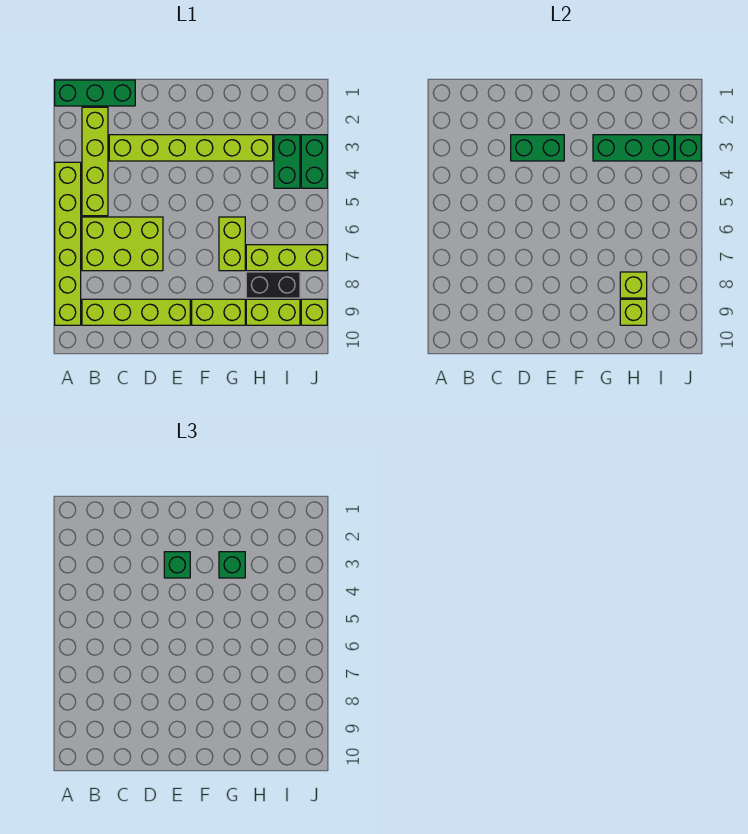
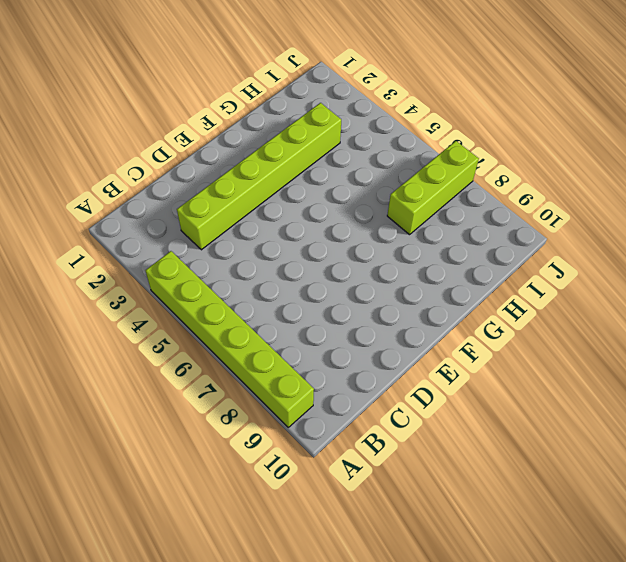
none -> green brick A1:C1 level 1
none -> lime brick B2:B5 level 1
none -> lime brick B6:D7 level 1

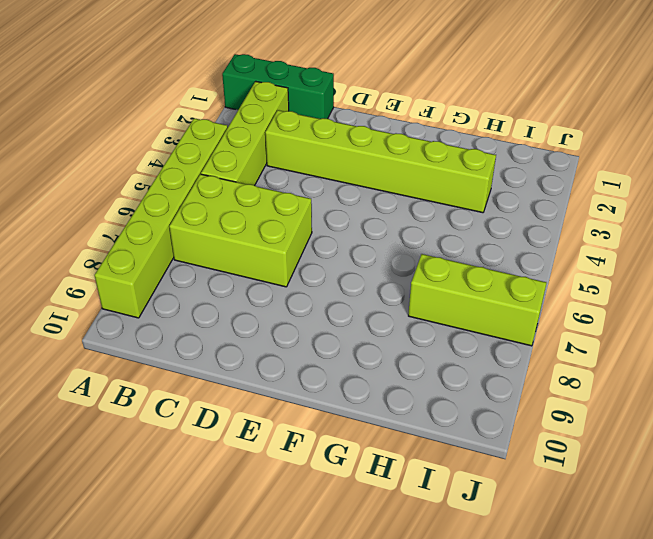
none -> lime brick B9:E9 level 1
none -> lime brick F9:G9 level 1
none -> lime brick G6:G7 level 1

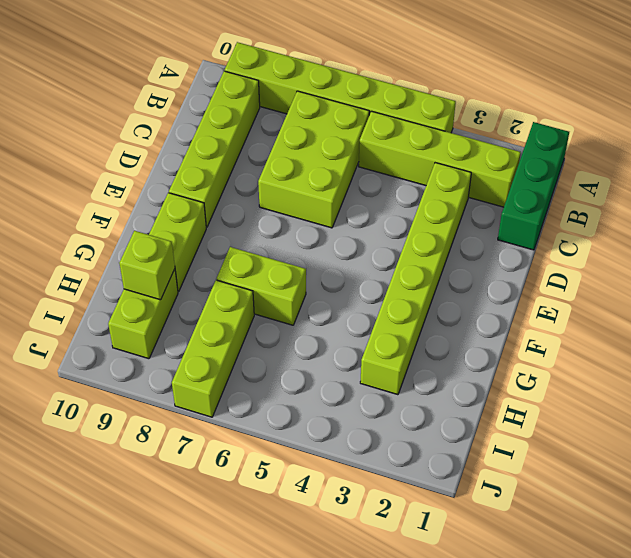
none -> black brick H8:I8 level 1
none -> green brick I3:I4 level 1
none -> green brick J3:J4 level 1

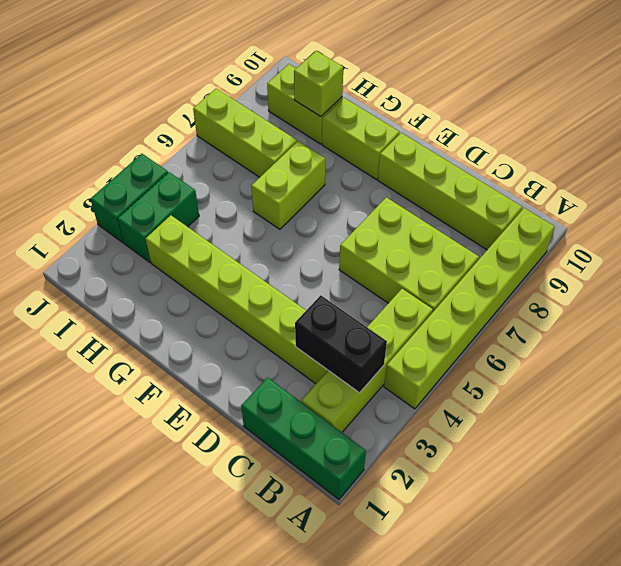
black brick B3:C3 level 2 -> black brick H8:I8 level 1
none -> lime brick J9 level 1
none -> green brick D3:E3 level 2
none -> green brick G3:I3 level 2

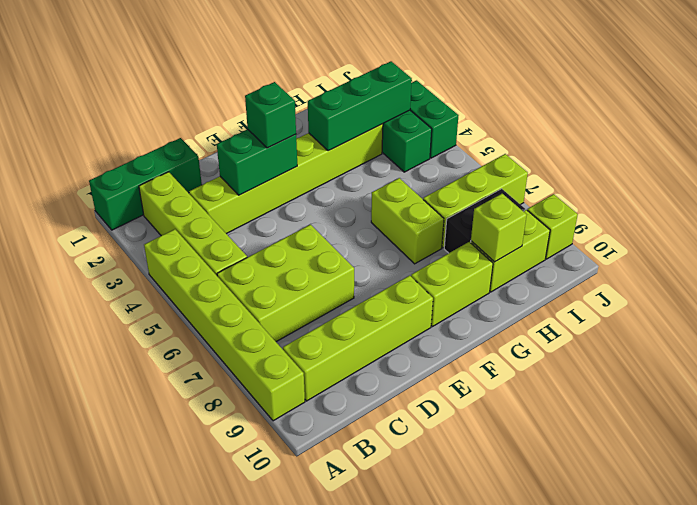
none -> lime brick H8 level 2
none -> green brick J3 level 2
none -> green brick G3 level 3

